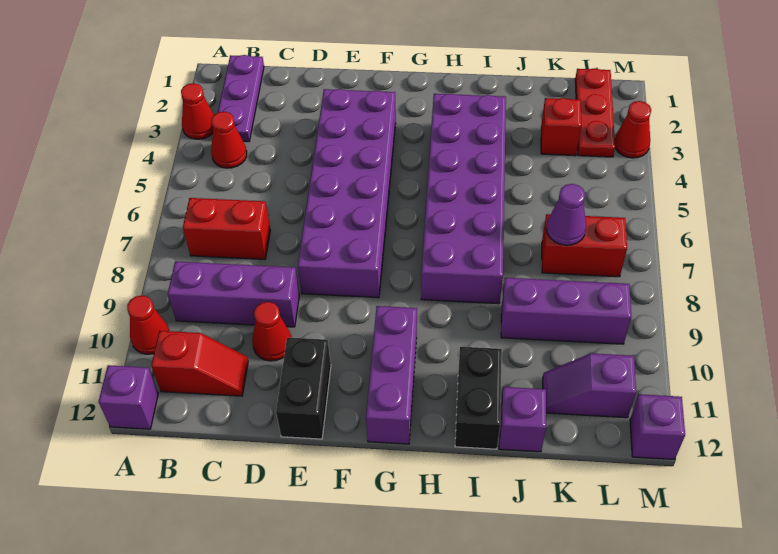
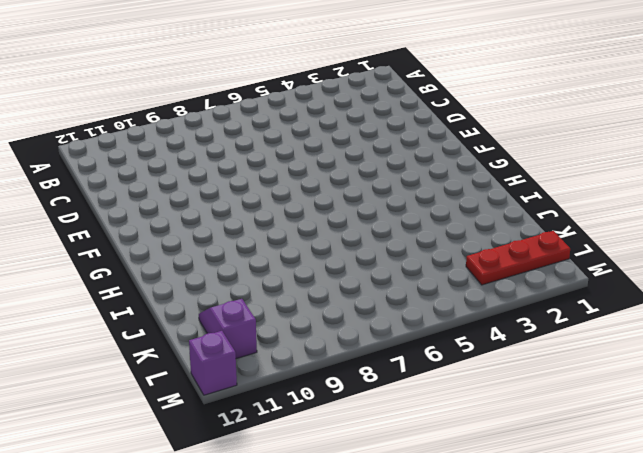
none -> red cone A3 level 1
none -> red cone A10 level 1
none -> purple brick A12 level 1

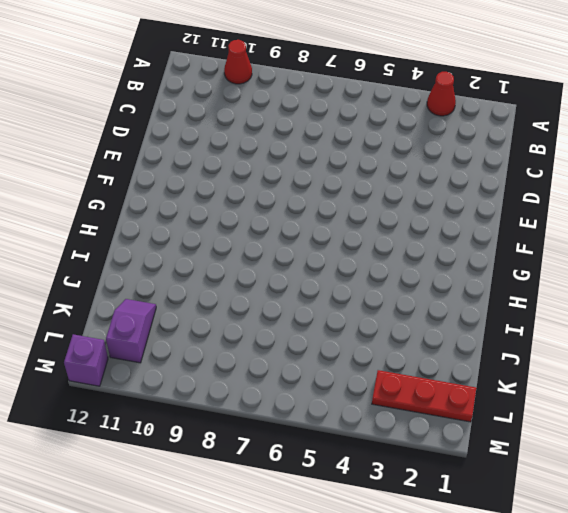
none -> purple brick A12 level 1
none -> purple plate B1:B3 level 1
none -> red cone B4 level 1

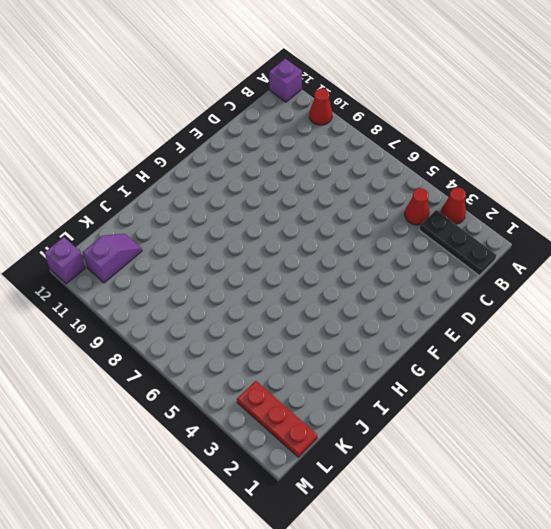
black plate B1:B3 level 1 -> purple plate B1:B3 level 1
none -> red brick B7:C7 level 1
none -> purple brick B9:D9 level 1
none -> red slope B11:C11 level 1 top B

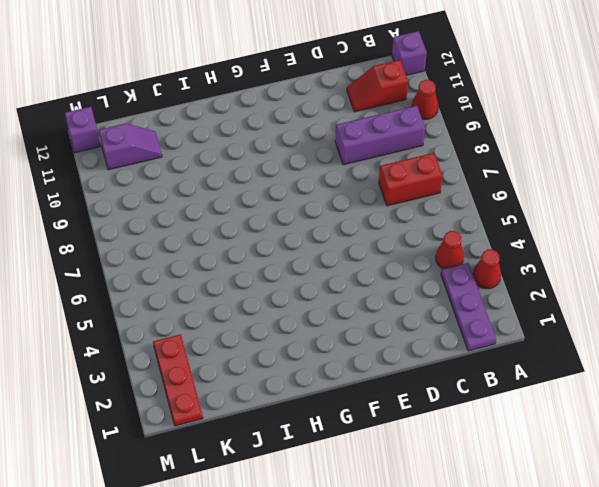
none -> red cone D10 level 1
none -> purple brick E3:F8 level 1
none -> black brick E11:E12 level 1

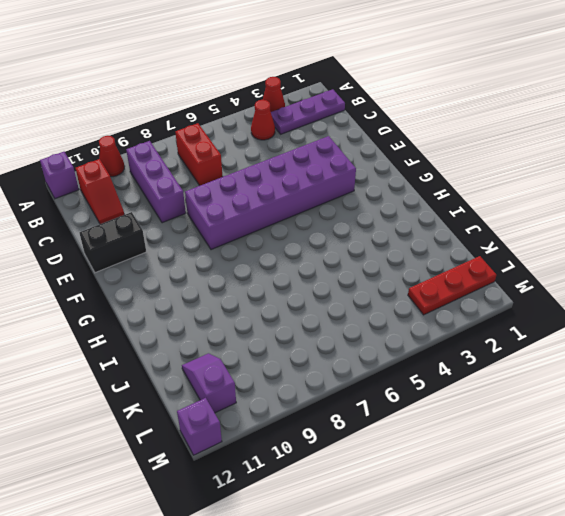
none -> red cone D10 level 1
none -> purple brick G10:G12 level 1
none -> purple brick H3:I8 level 1

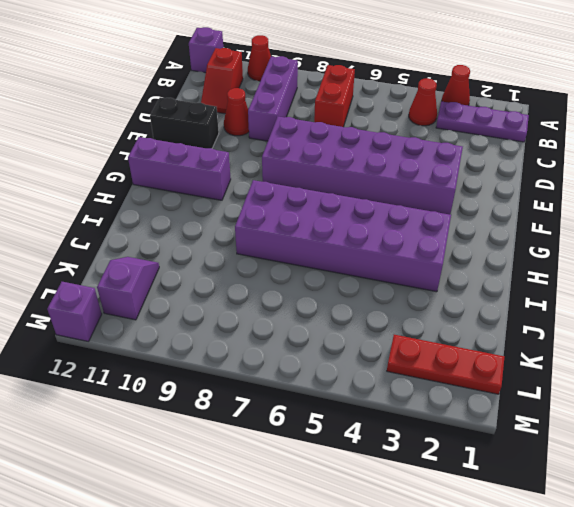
none -> black brick I11:I12 level 1
none -> purple brick J9:L9 level 1
none -> purple brick J12 level 1

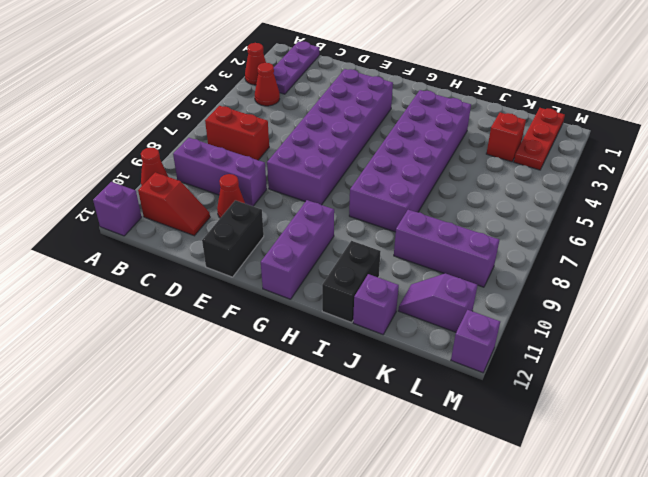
none -> red brick K7:L7 level 1
none -> red cone M3 level 1
none -> purple cone K7 level 2

